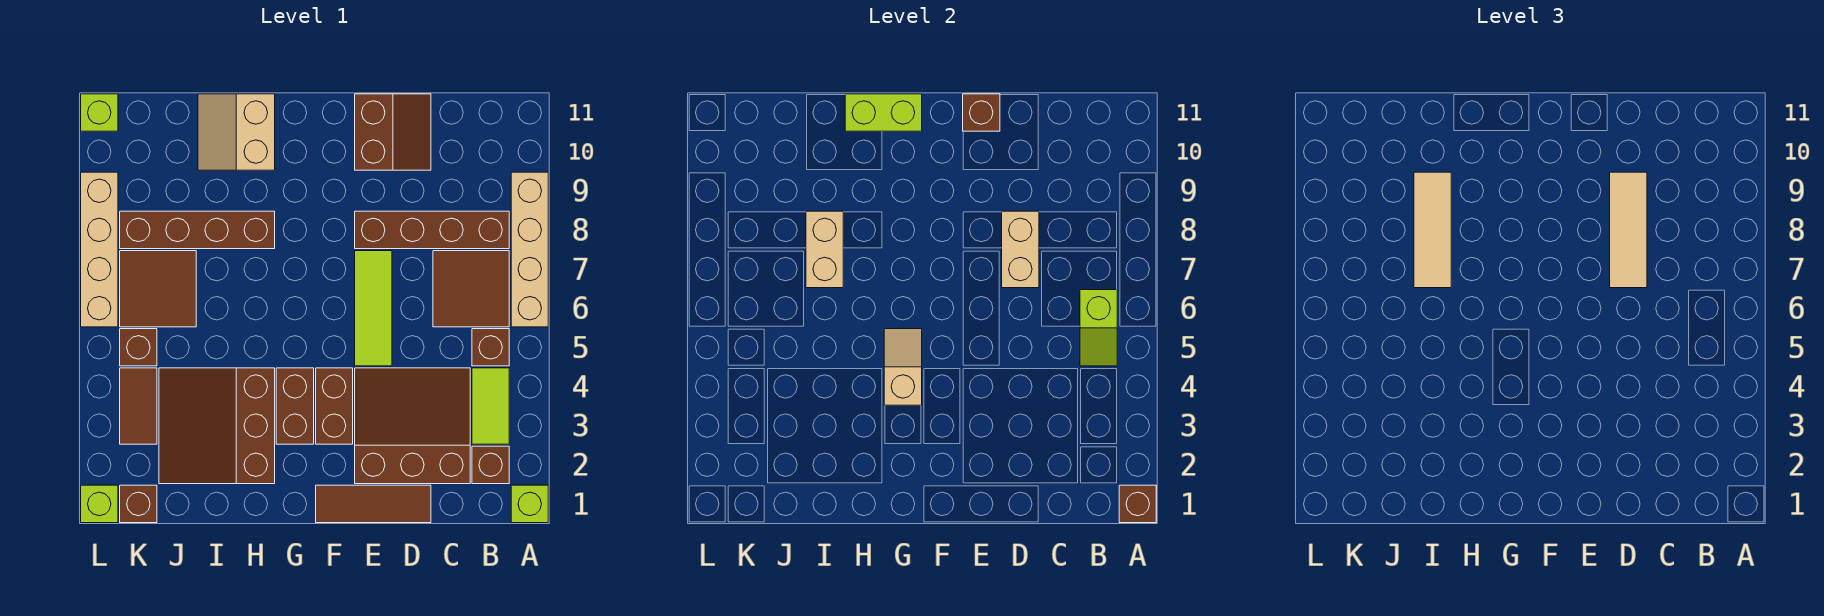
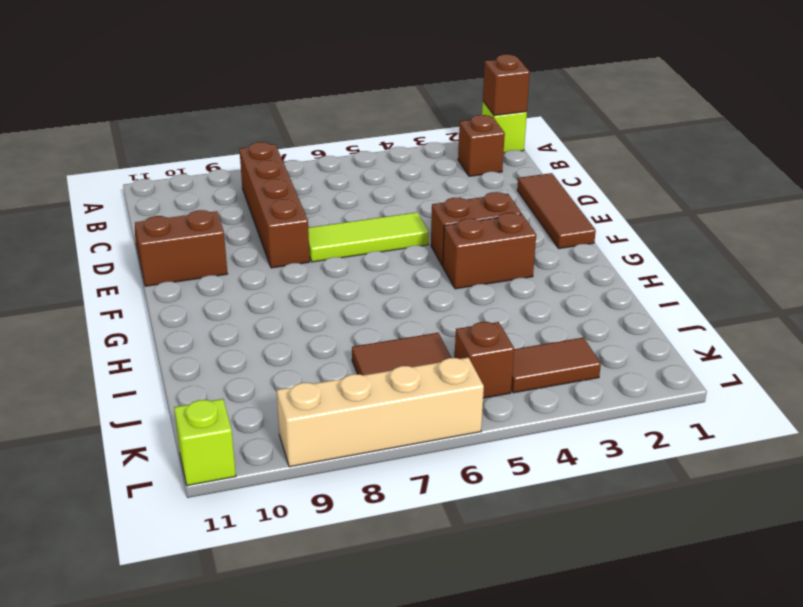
none -> tan brick A6:A9 level 1
none -> lime tile B3:B4 level 1
none -> brown brick B5 level 1
none -> brown tile B6:C7 level 1

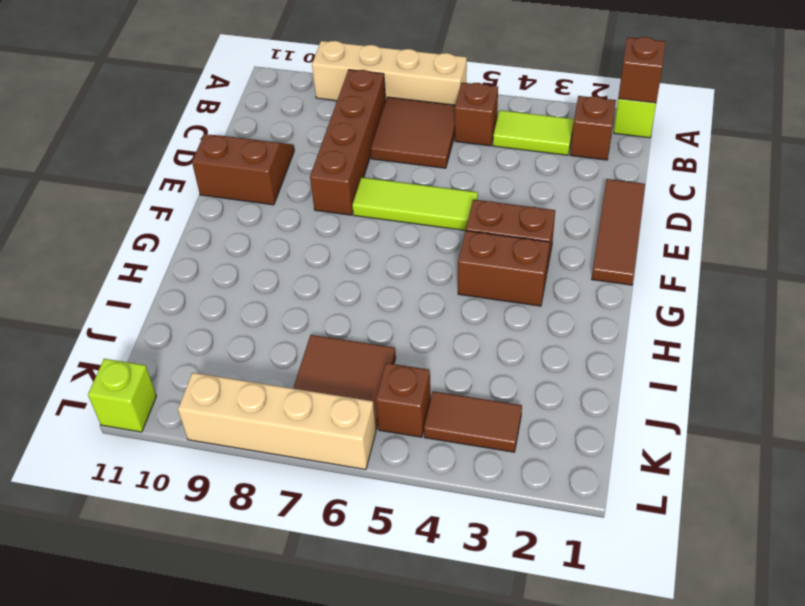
none -> brown slope C2:E4 level 1 top 2
none -> brown slope H2:J4 level 1 top H
none -> brown brick H8:K8 level 1
none -> tan slope H10:I11 level 1 top H

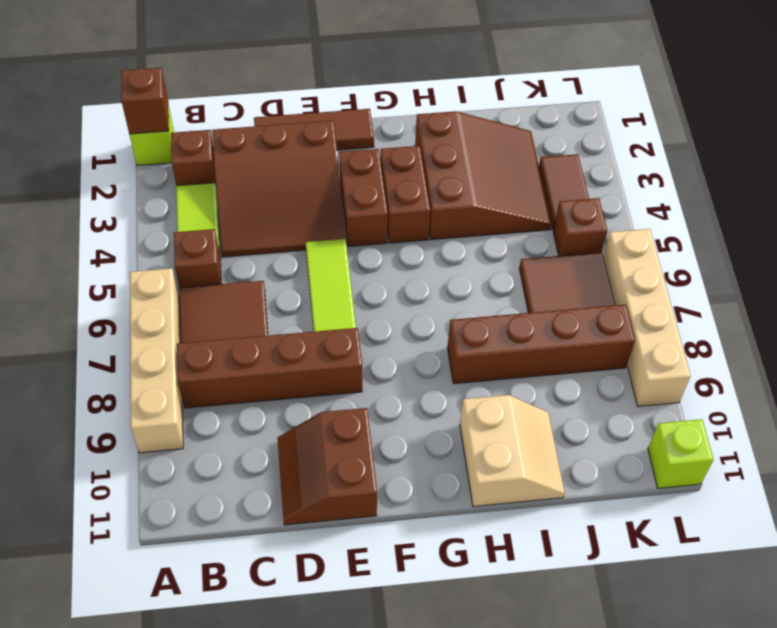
none -> brown brick K1 level 1
none -> lime brick L1 level 1
none -> lime slope B5:B6 level 2 top 6
none -> tan brick D7:D8 level 2

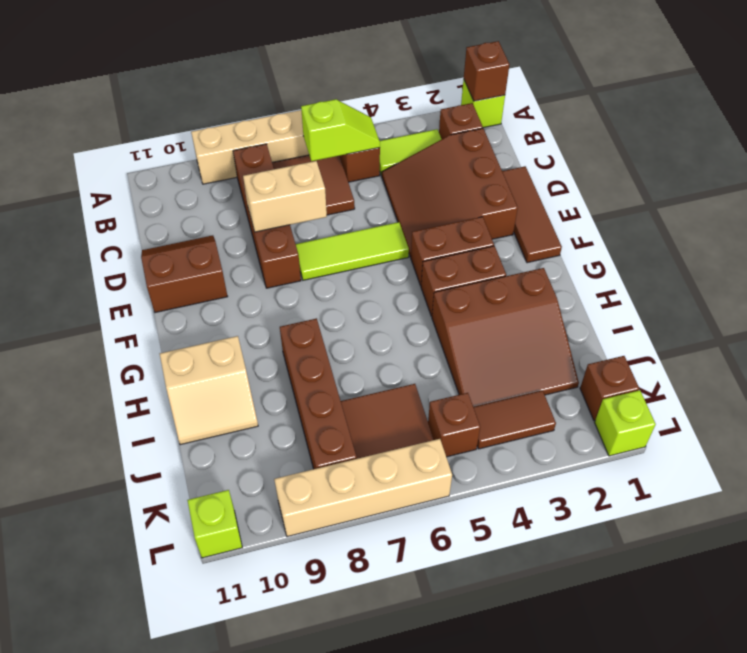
none -> brown brick E11 level 2
none -> tan slope G4:G5 level 2 top 4
none -> lime brick G11:H11 level 2
none -> tan brick I7:I8 level 2

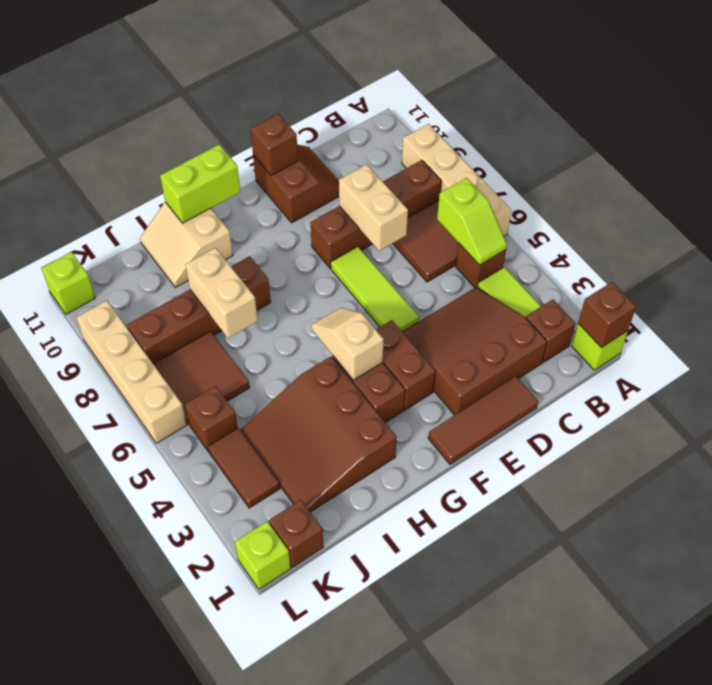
none -> tan tile D7:D9 level 3
none -> tan tile I7:I9 level 3

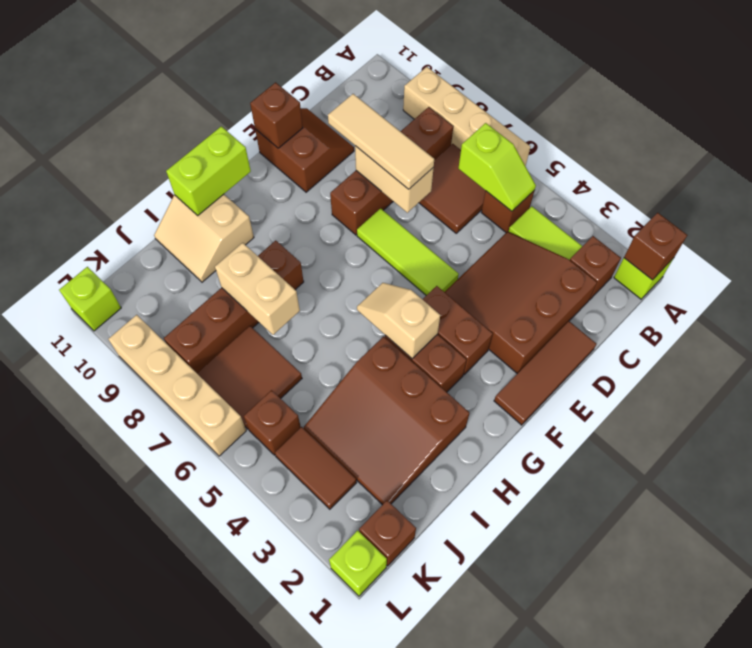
none -> tan tile I7:I9 level 3

